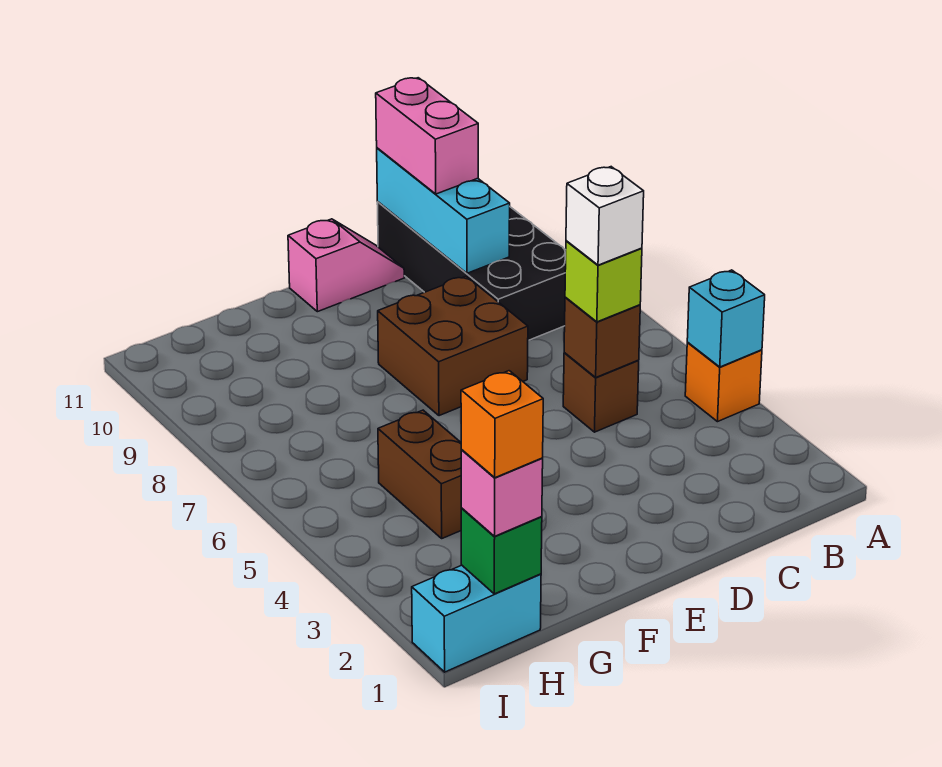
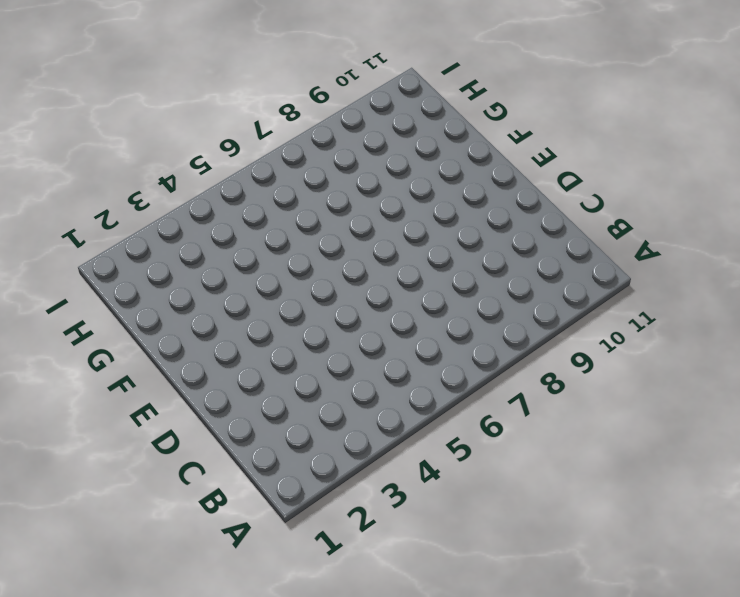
none -> orange brick A4 level 1
none -> black brick B8:C11 level 1
none -> brown brick C5 level 1

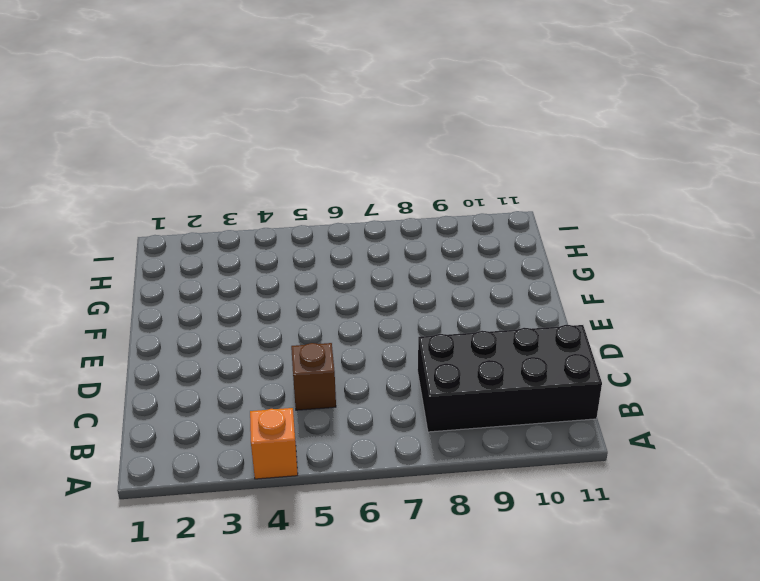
none -> brown brick D7:E8 level 1
none -> pink slope D11:E11 level 1 top E
none -> brown brick G4:G5 level 1

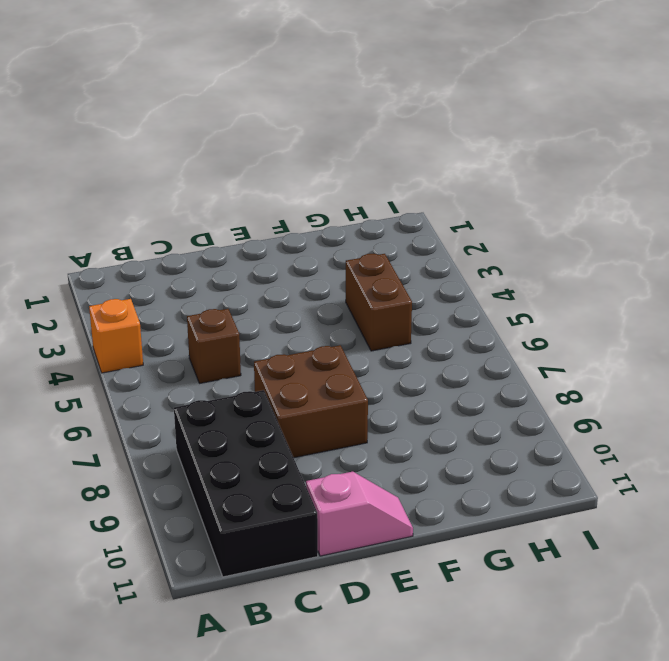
pink slope D11:E11 level 1 top D -> pink slope D11:E11 level 1 top E
none -> cyan brick H1:I1 level 1
none -> cyan brick A4 level 2
none -> brown brick C5 level 2

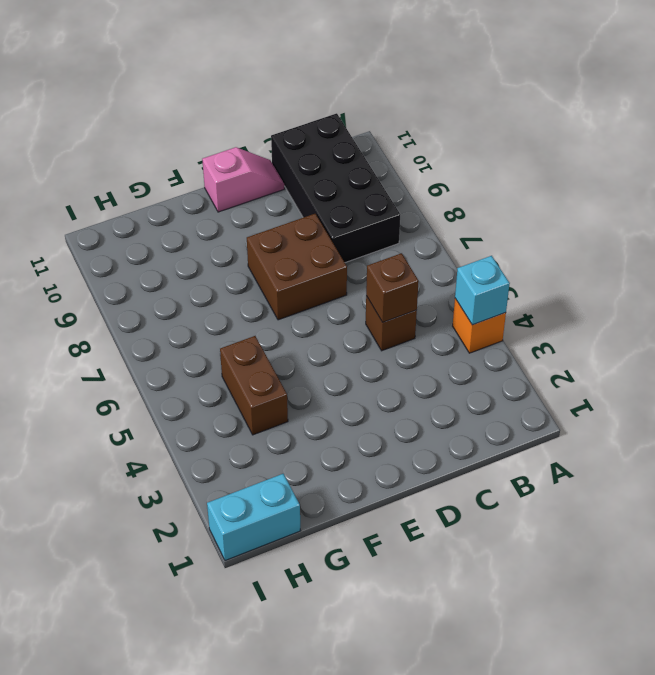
none -> cyan brick C9:C11 level 2
none -> green brick H1 level 2
none -> lime brick C5 level 3

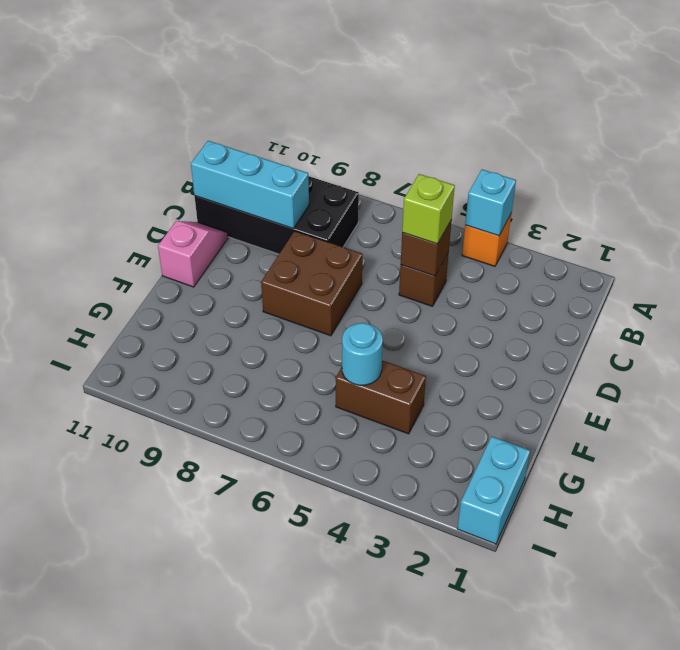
cyan round brick G5 level 2 -> none
none -> green brick H1 level 2
none -> pink brick C10:C11 level 3
none -> pink brick H1 level 3

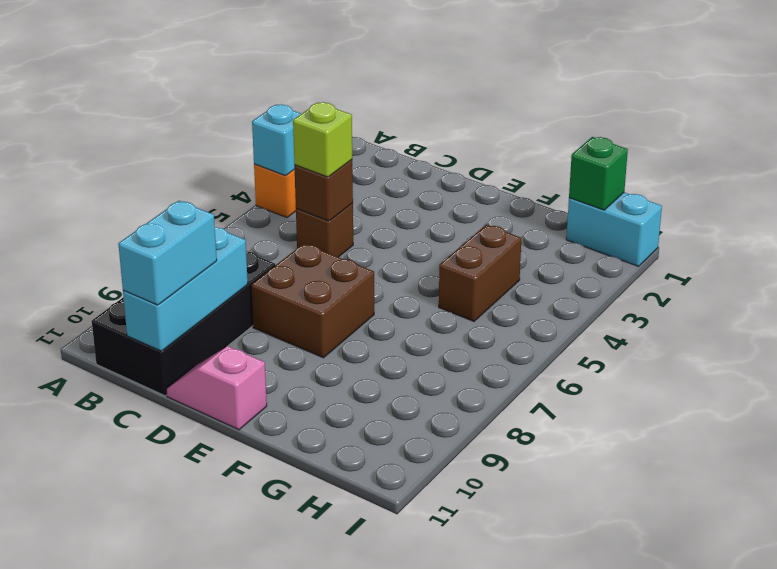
cyan brick C10:C11 level 3 -> pink brick C10:C11 level 3
none -> pink brick H1 level 3
none -> white brick C5 level 4
none -> orange brick H1 level 4

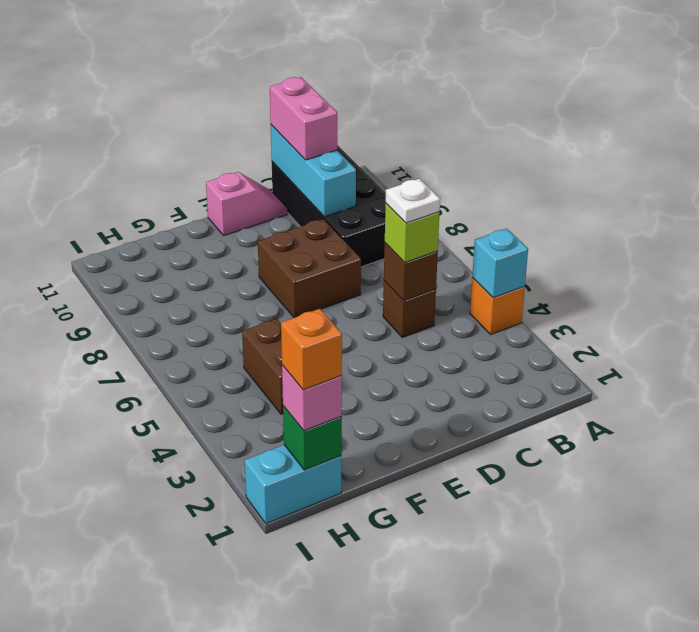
white plate C5 level 4 -> white brick C5 level 4

